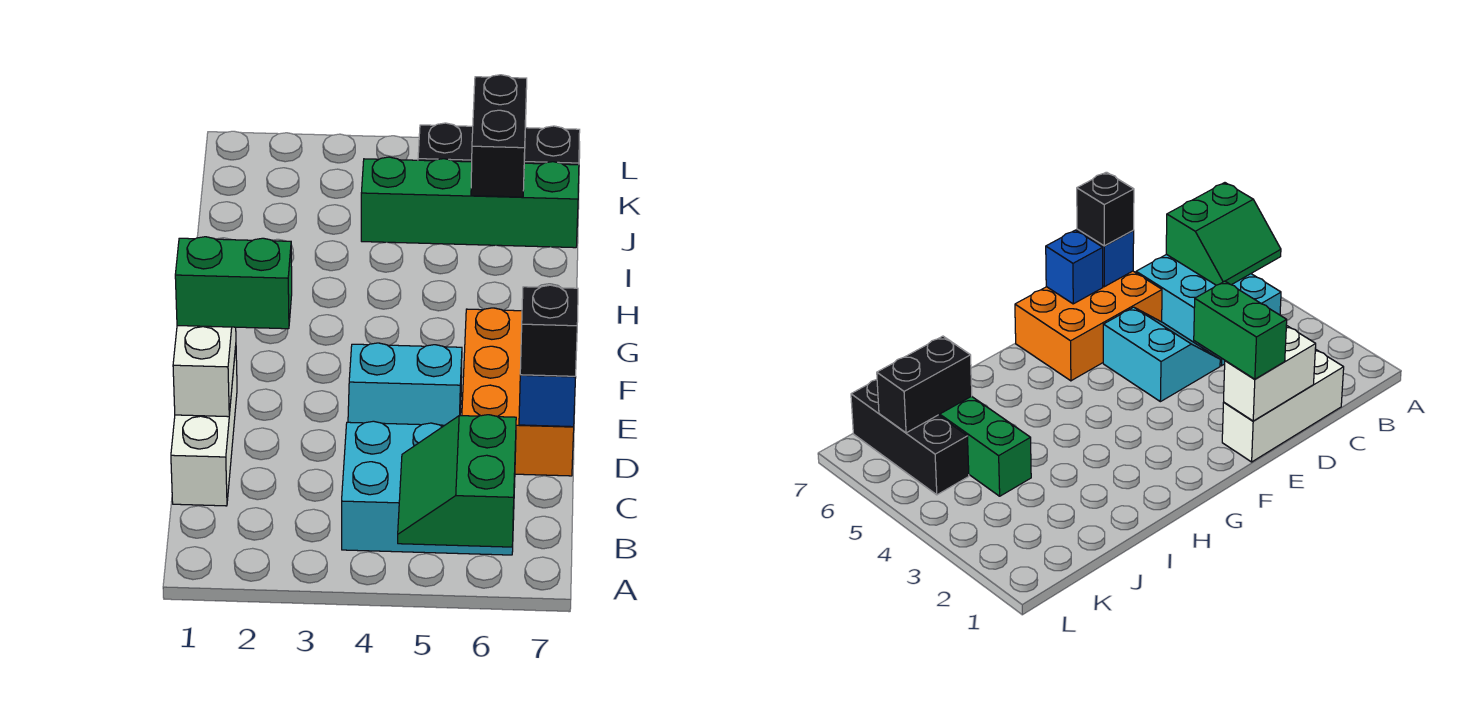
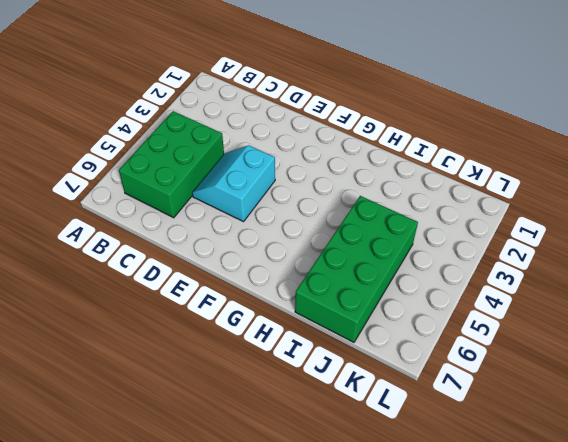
green brick B4:C6 level 1 -> cyan brick B4:C6 level 1
green brick I4:J7 level 1 -> green brick J4:J7 level 1
none -> white brick C1:E1 level 1
none -> orange brick D6:F7 level 1
none -> black brick K5:K7 level 1

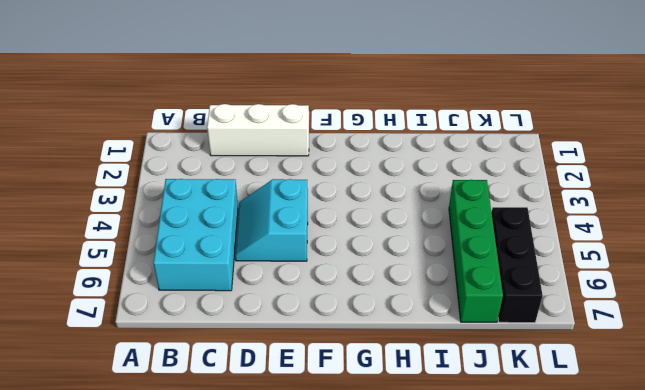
none -> orange brick D6:F7 level 1
none -> green slope A5:B6 level 2 top 6
none -> white brick D1:E1 level 2

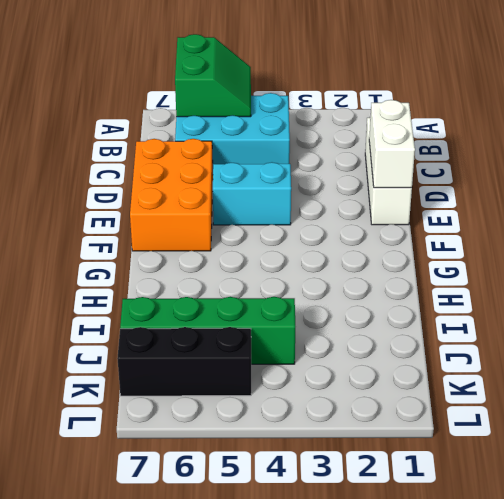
none -> blue brick D7 level 2
none -> blue brick E7 level 2
none -> black brick J6:K6 level 2

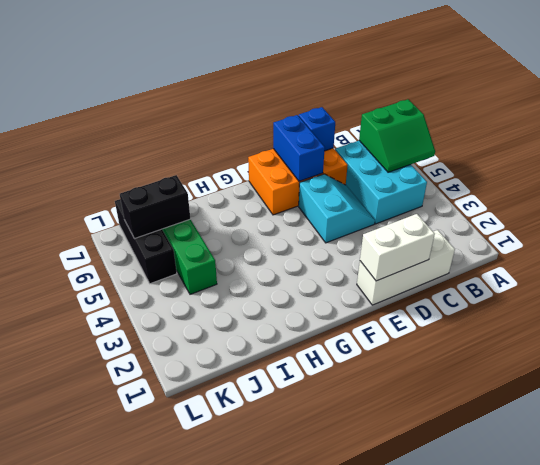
blue brick E6:E7 level 2 -> blue brick E7 level 2
none -> black brick D7 level 3
none -> green brick E1:E2 level 3

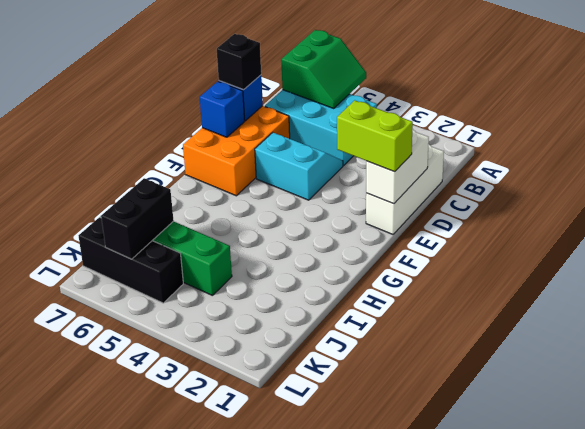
lime brick E1:E2 level 3 -> green brick E1:E2 level 3

